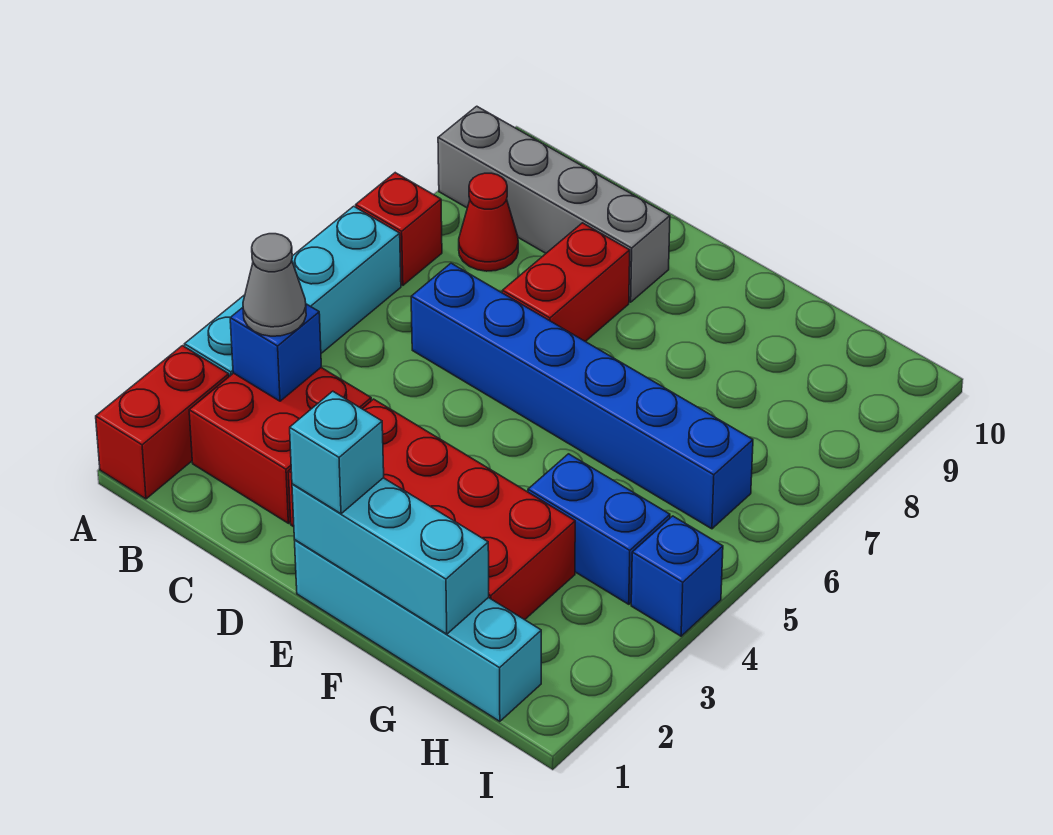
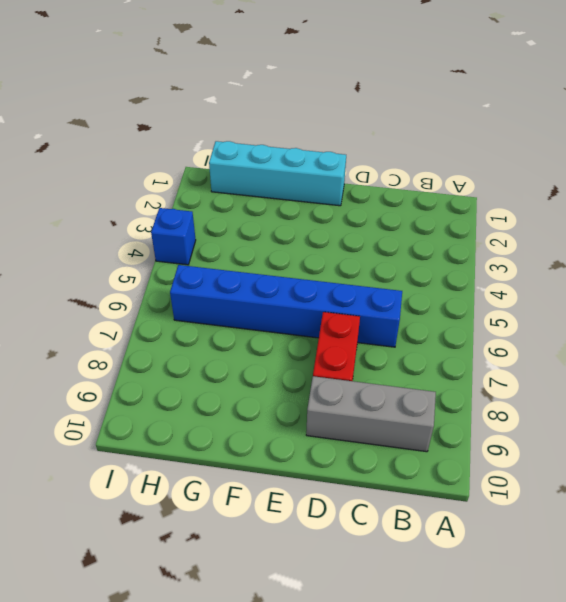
grey brick B9:D9 level 1 -> grey brick A9:D9 level 1
none -> red brick A1:A2 level 1
none -> cyan brick A3:A6 level 1
none -> red brick A7 level 1

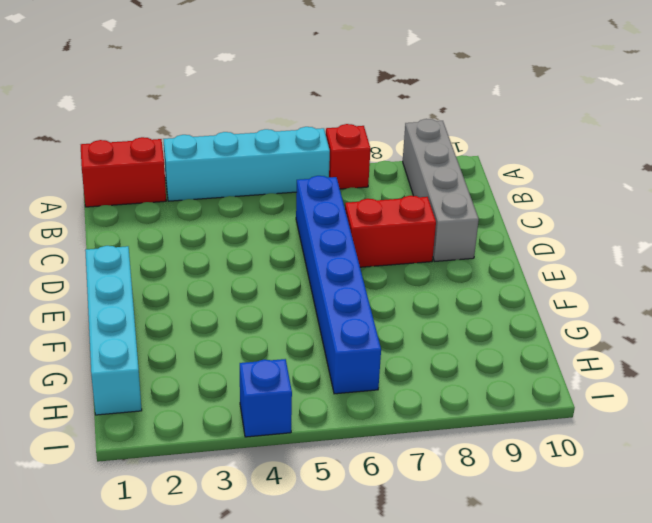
none -> red brick B2:C3 level 1
none -> red cone B8 level 1
none -> red brick D2:G3 level 1

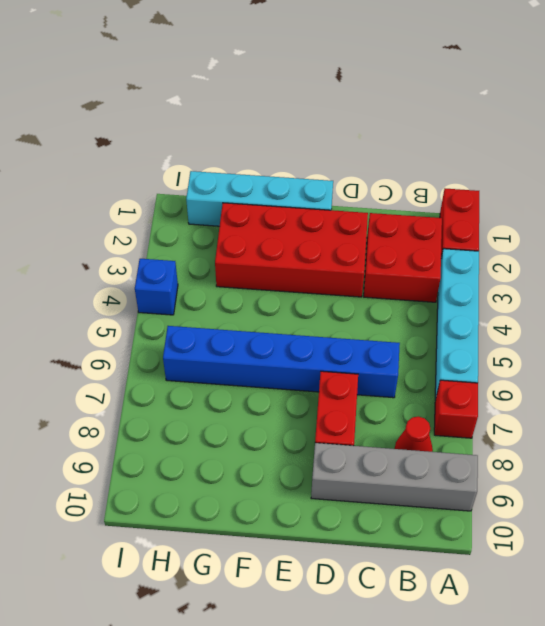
none -> blue brick G4:H4 level 1
none -> blue brick B3 level 2
none -> cyan brick E1:G1 level 2

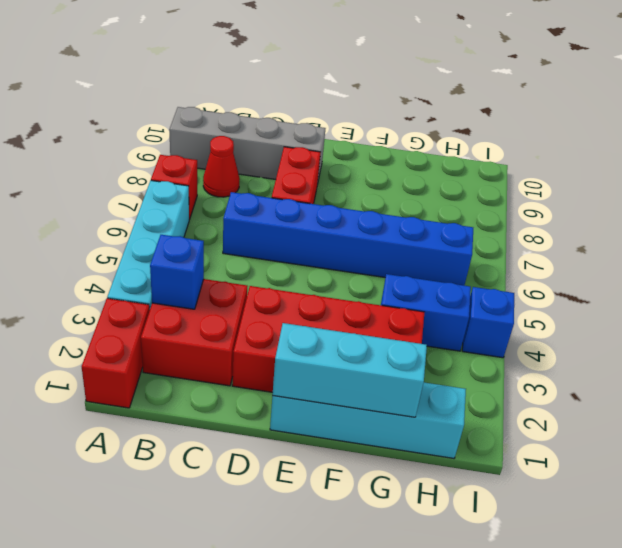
none -> grey cone B3 level 3
none -> cyan brick E1 level 3

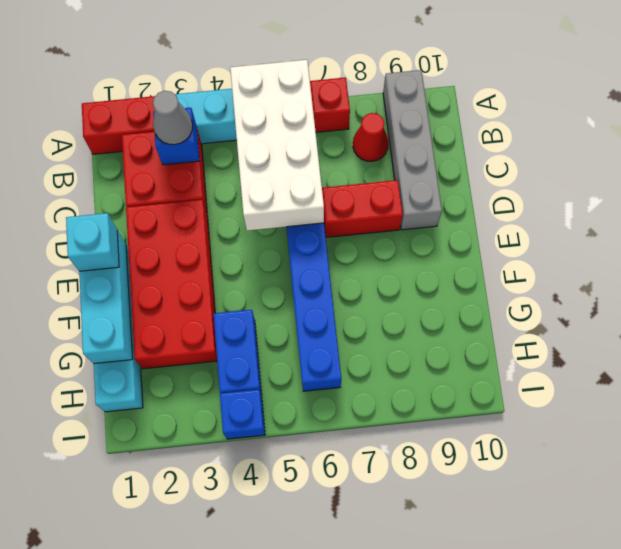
white brick A5:D6 level 2 -> none

